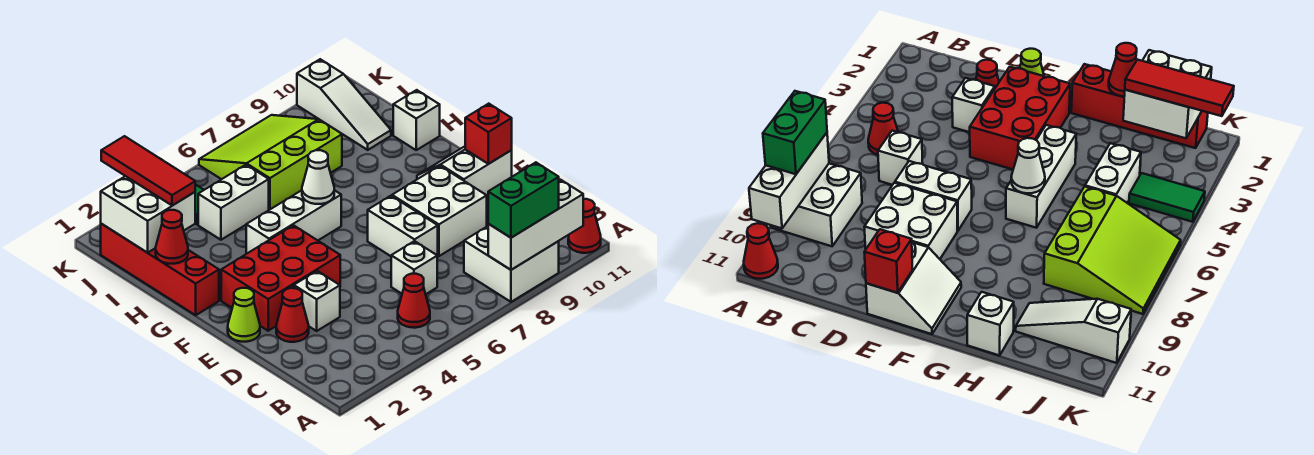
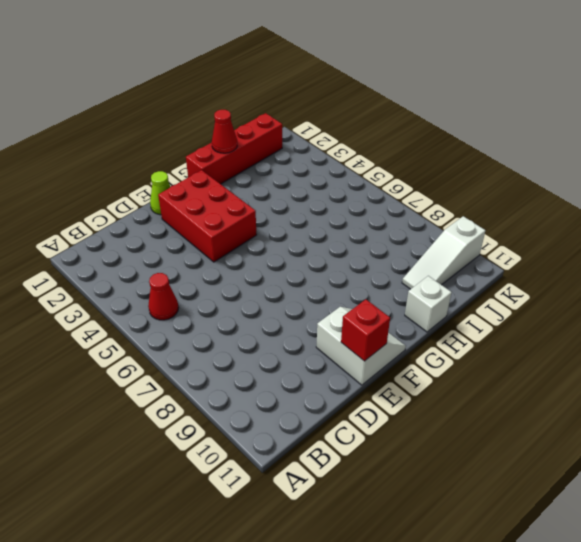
none -> white brick A8:B9 level 1
none -> red cone A11 level 1
none -> white brick C6 level 1

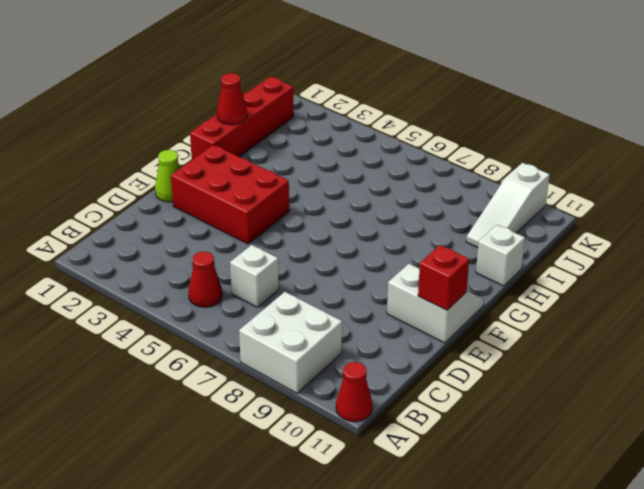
none -> red cone D2 level 1
none -> white brick D3 level 1
none -> white brick D7:E7 level 1

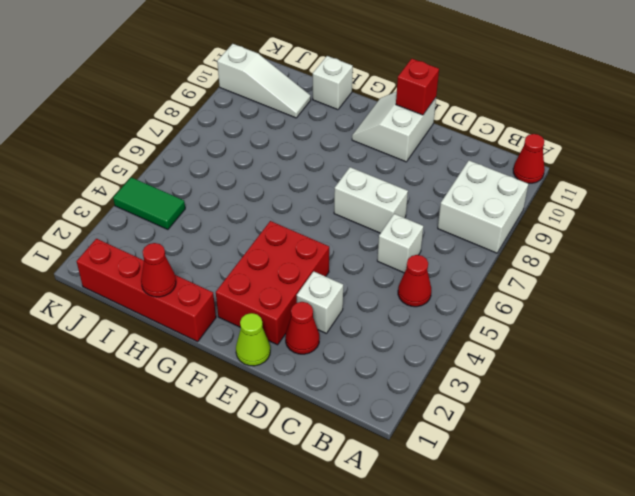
none -> white brick D8:E9 level 1
none -> white brick G4:G6 level 1
none -> white brick I4:I5 level 1

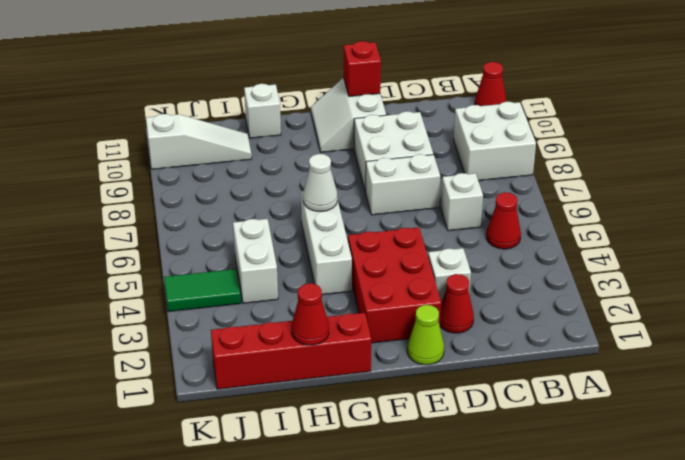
none -> lime slope I6:K8 level 1 top I
none -> white brick A8:A10 level 2
none -> white brick I1:J2 level 2

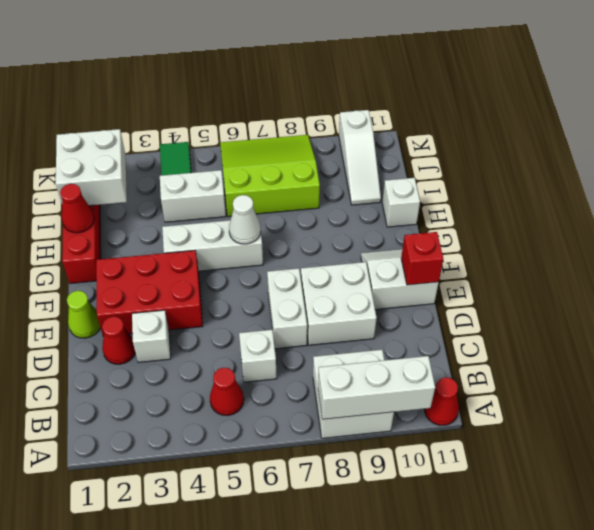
none -> green brick A8:A9 level 3
none -> red tile I2:K2 level 3

